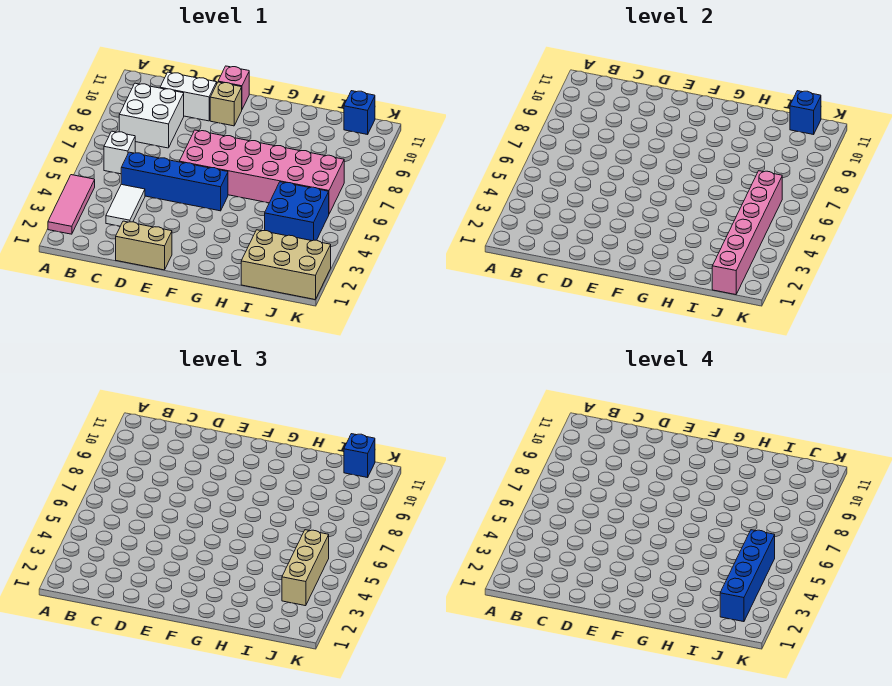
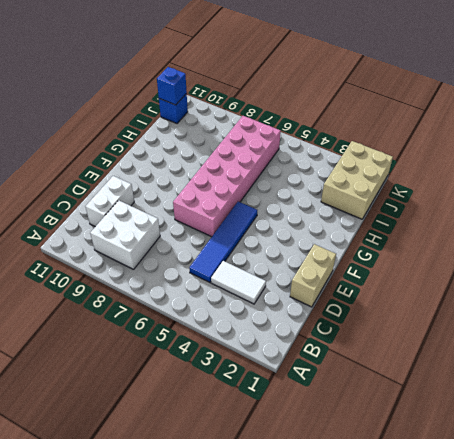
blue tile C5:F5 level 1 -> blue brick C5:F5 level 1
none -> pink tile A2:A4 level 1
none -> white brick B6 level 1
none -> tan brick E10 level 1

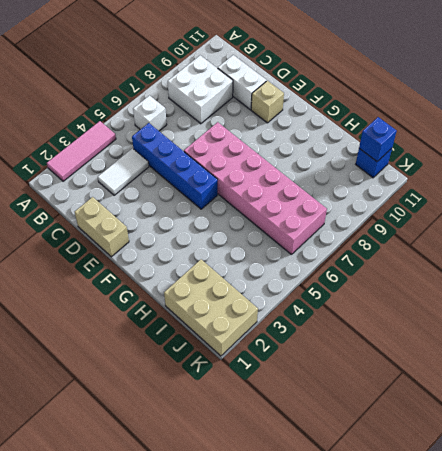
none -> pink brick E11 level 1
none -> blue brick I4:J5 level 1
none -> pink brick J1:J6 level 2

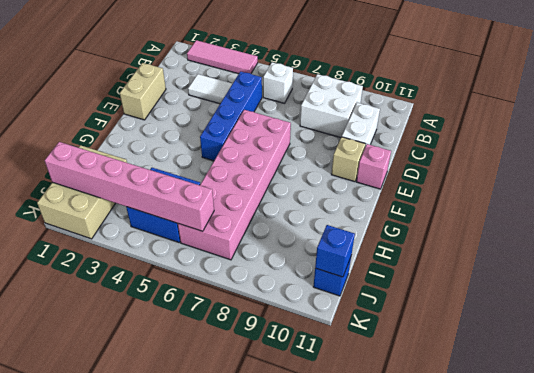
none -> tan brick J3:J5 level 3
none -> blue brick J11 level 3
none -> blue brick J2:J5 level 4

